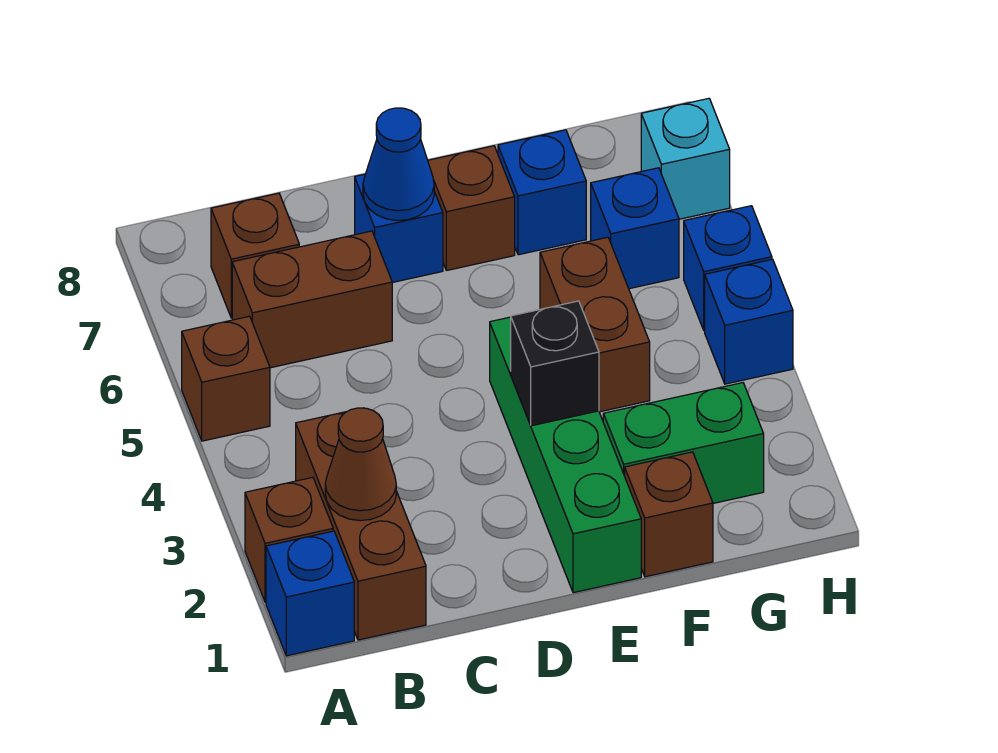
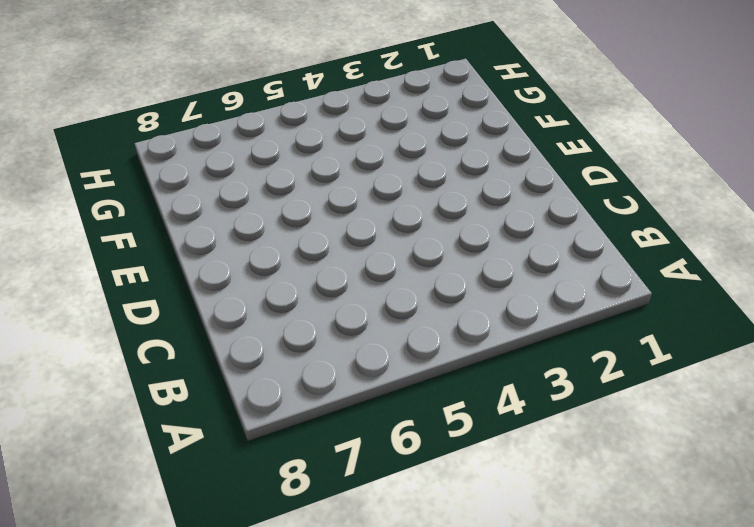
none -> blue brick A1 level 1
none -> brown brick A2 level 1
none -> brown brick A5 level 1

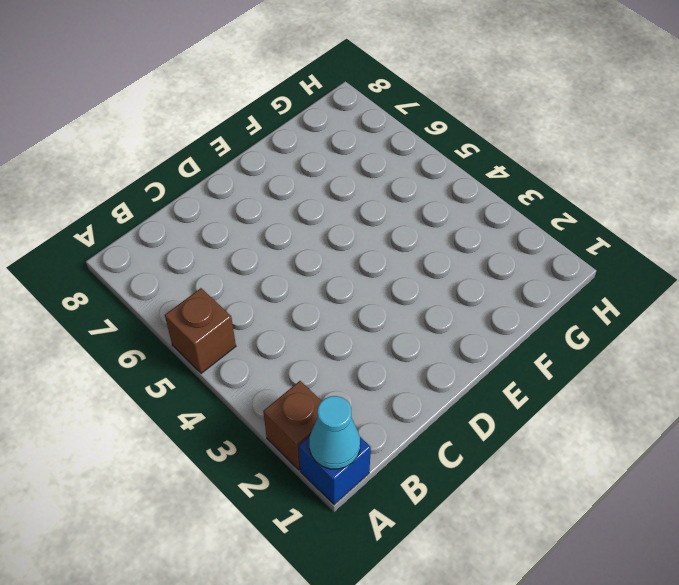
cyan cone A1 level 2 -> none
none -> brown brick B1:B3 level 1
none -> brown brick B6:C6 level 1
none -> brown brick B7 level 1

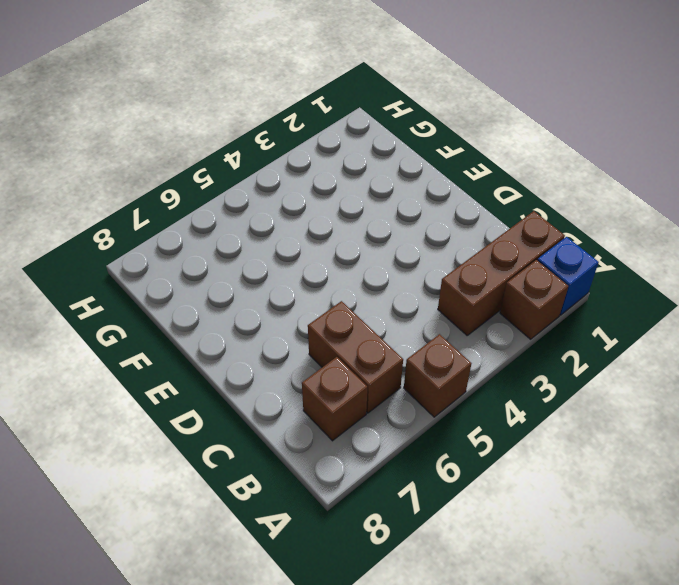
none -> blue brick D7 level 1
none -> green brick E1:E4 level 1
none -> brown brick E7 level 1

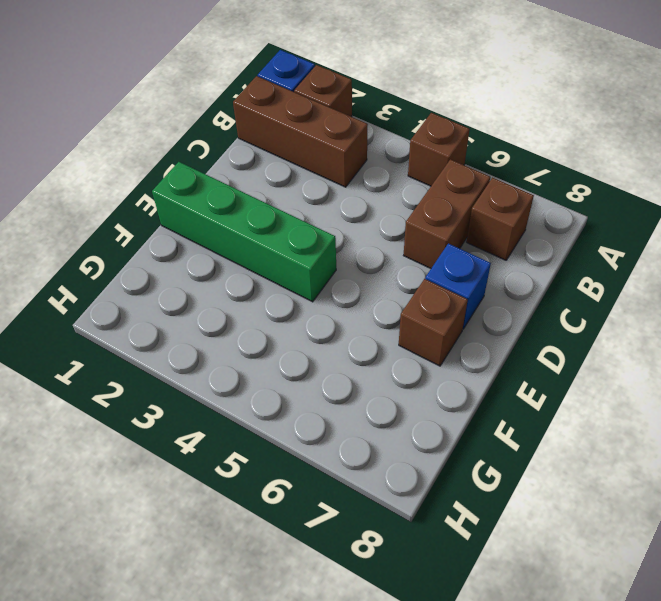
none -> brown brick F1 level 1
none -> green brick F2:G2 level 1
none -> brown brick F4:F5 level 1

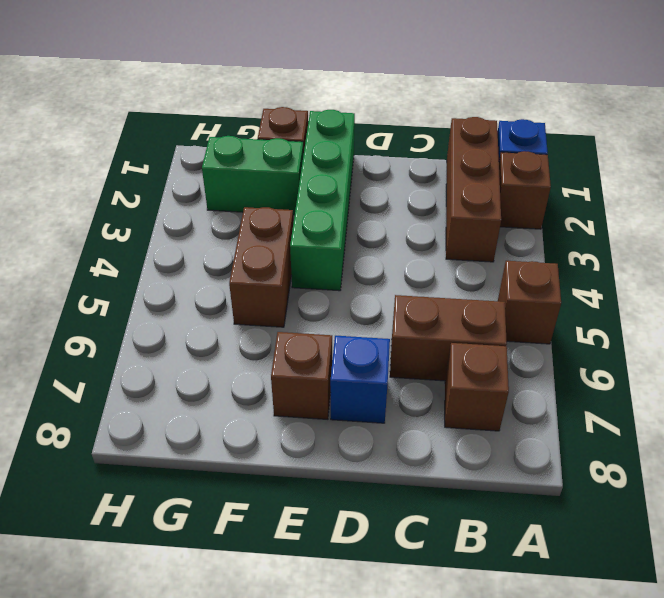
none -> blue brick F7 level 1
none -> blue brick G6 level 1
none -> blue brick H4 level 1

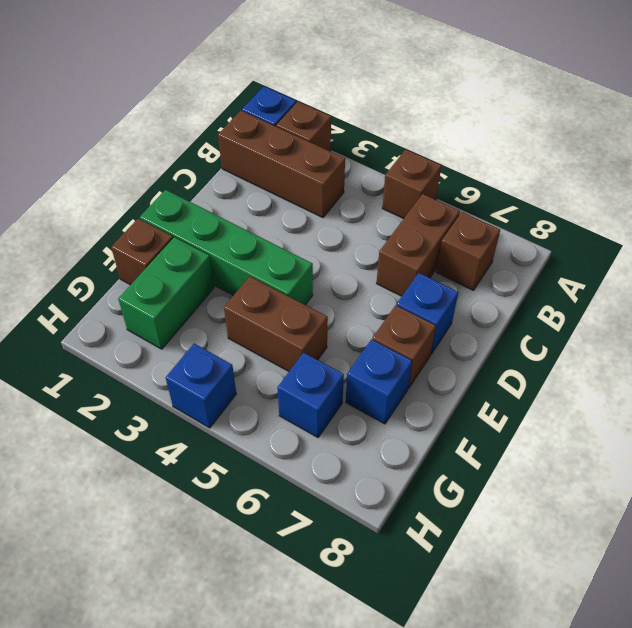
none -> blue brick H5 level 1
none -> cyan brick H7 level 1
none -> brown cone B2 level 2

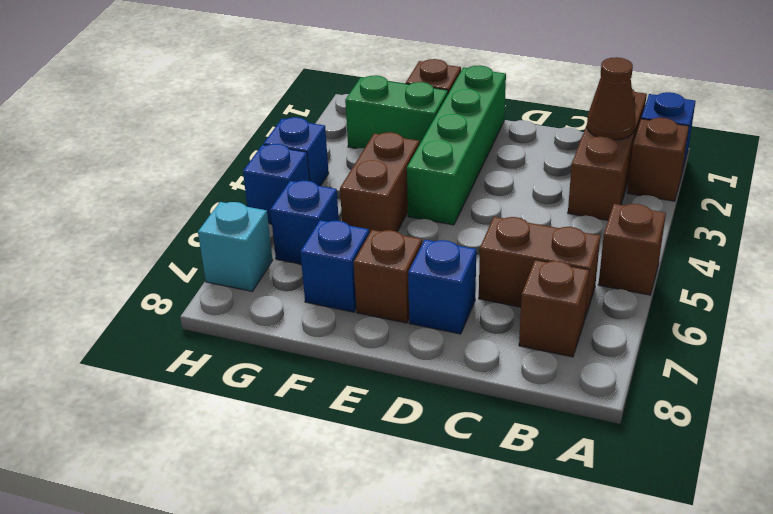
none -> blue cone D7 level 2
none -> black brick E3 level 2

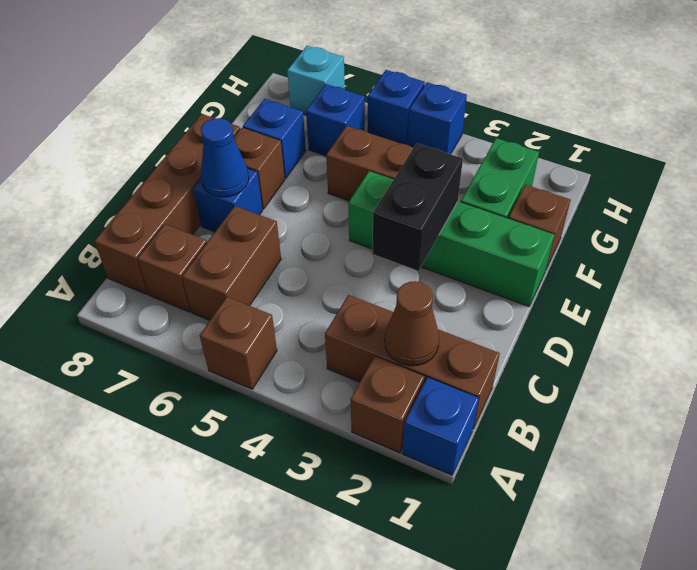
brown brick B8:E8 level 1 -> none
black brick D3:E3 level 2 -> black brick E3 level 2

